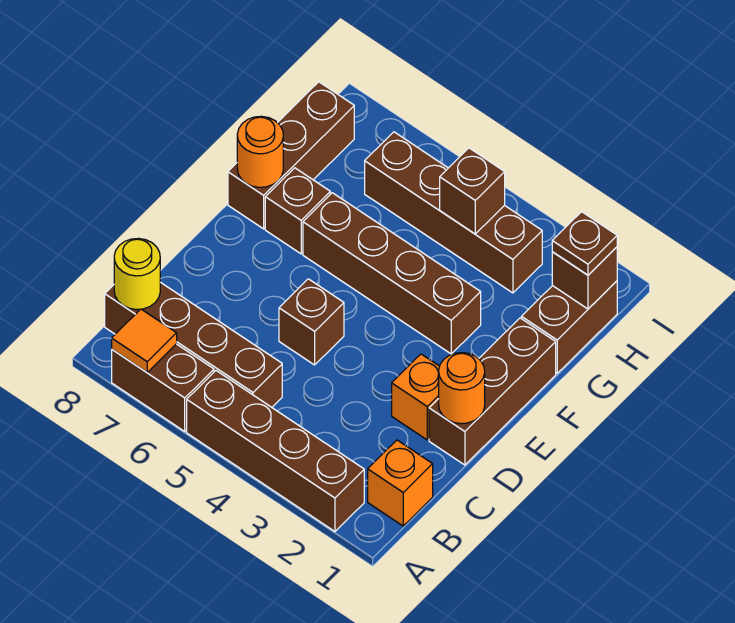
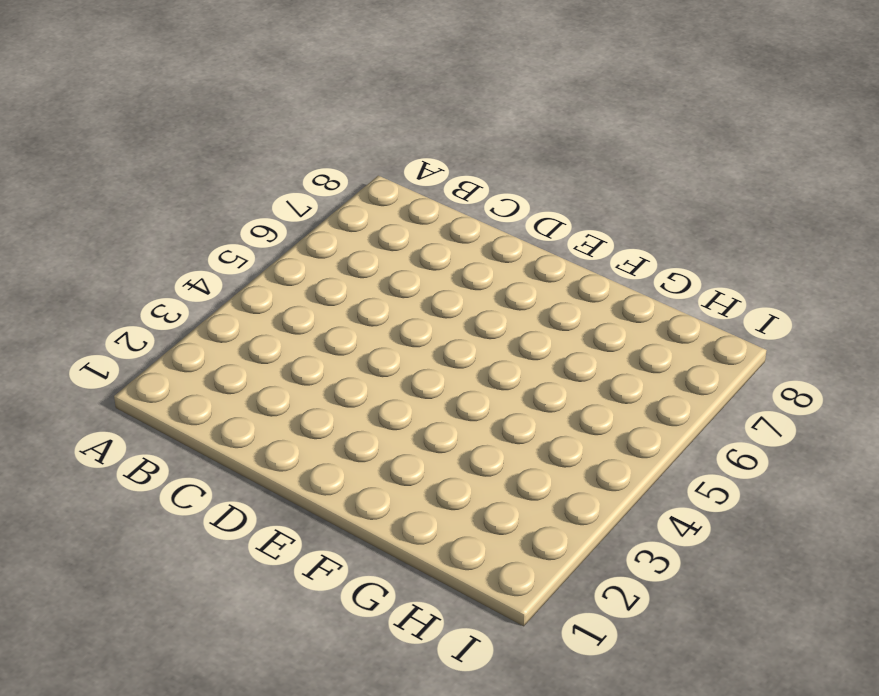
none -> brown brick A2:A5 level 1
none -> brown brick A6:A7 level 1
none -> orange brick B1 level 1

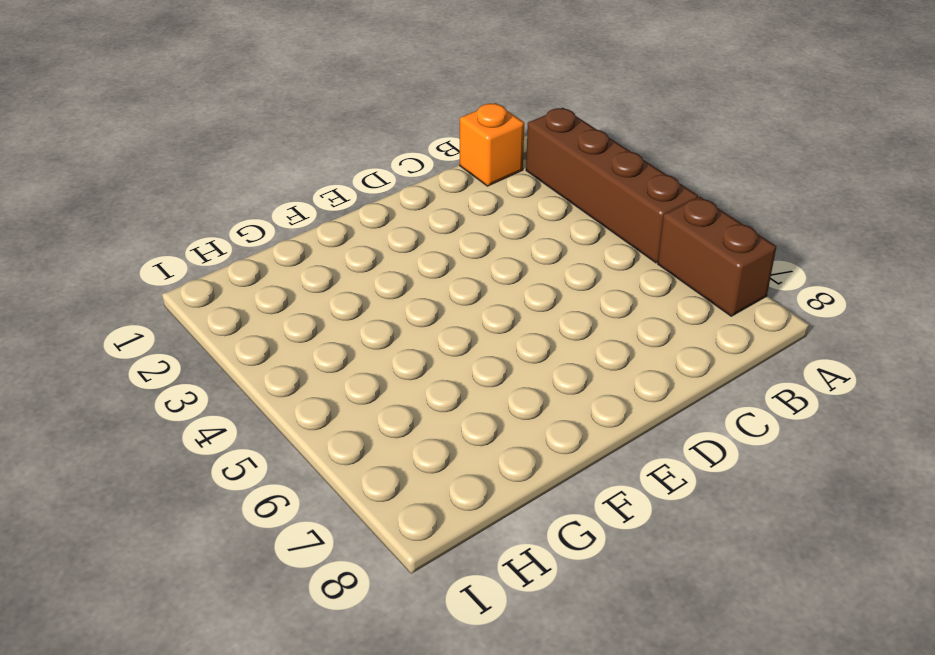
none -> brown brick B5:B8 level 1
none -> brown brick D1:F1 level 1
none -> orange brick D2 level 1

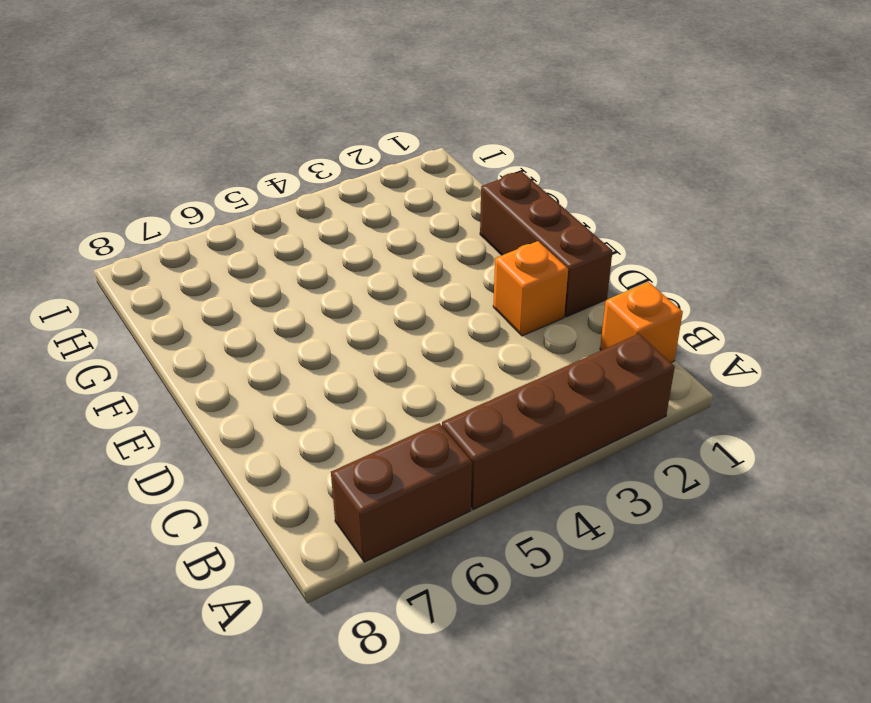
none -> brown brick B5:B8 level 1
none -> brown brick D5 level 1
none -> brown brick F3:F6 level 1

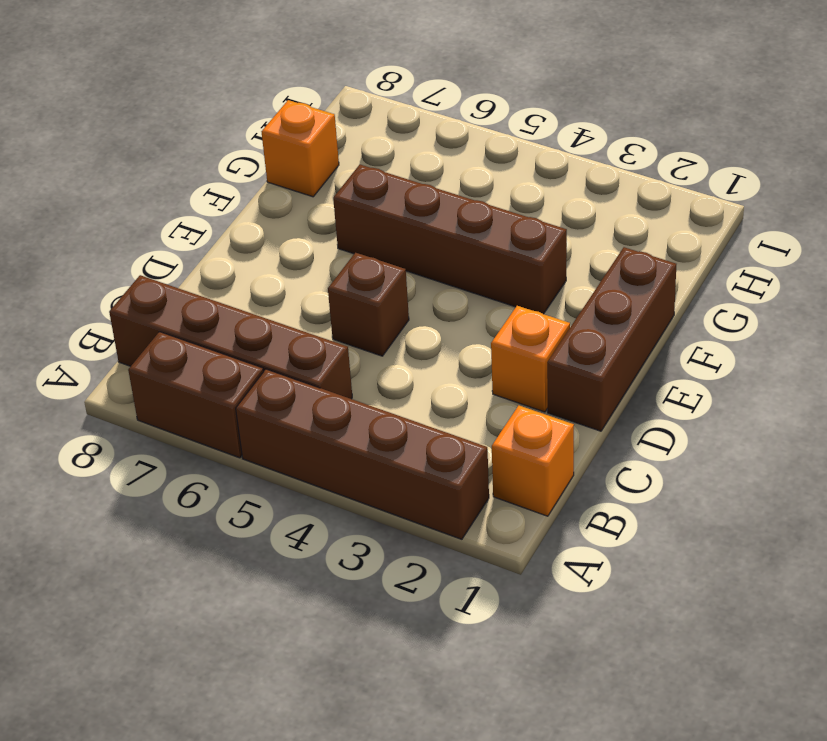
orange brick G8 level 1 -> brown brick F8:H8 level 1
none -> brown brick F7 level 1
none -> brown brick G1:H1 level 1
none -> brown brick H3:H6 level 1

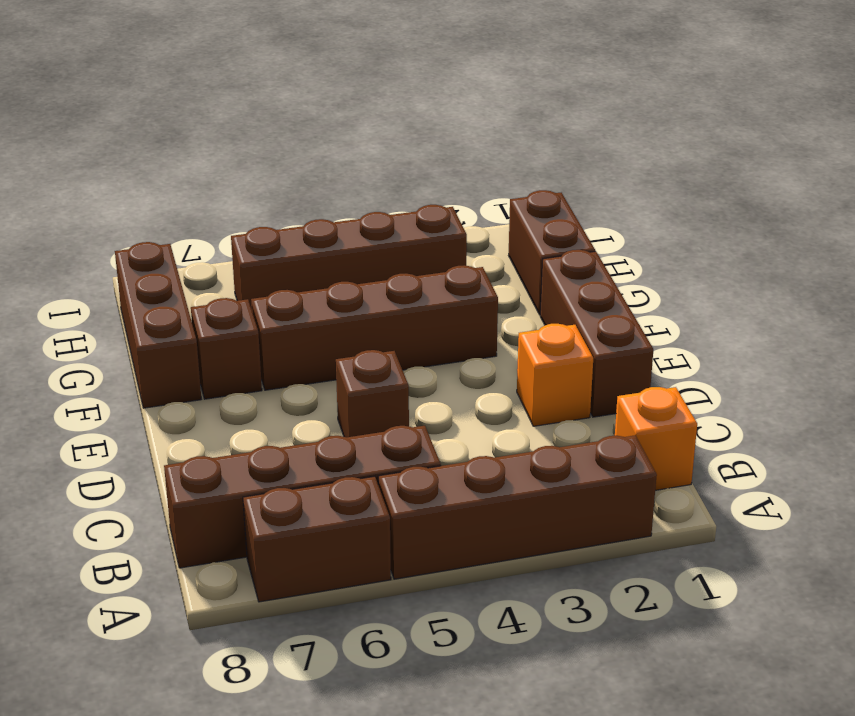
none -> orange tile A7 level 2
none -> yellow round brick B8 level 2
none -> orange round brick D1 level 2

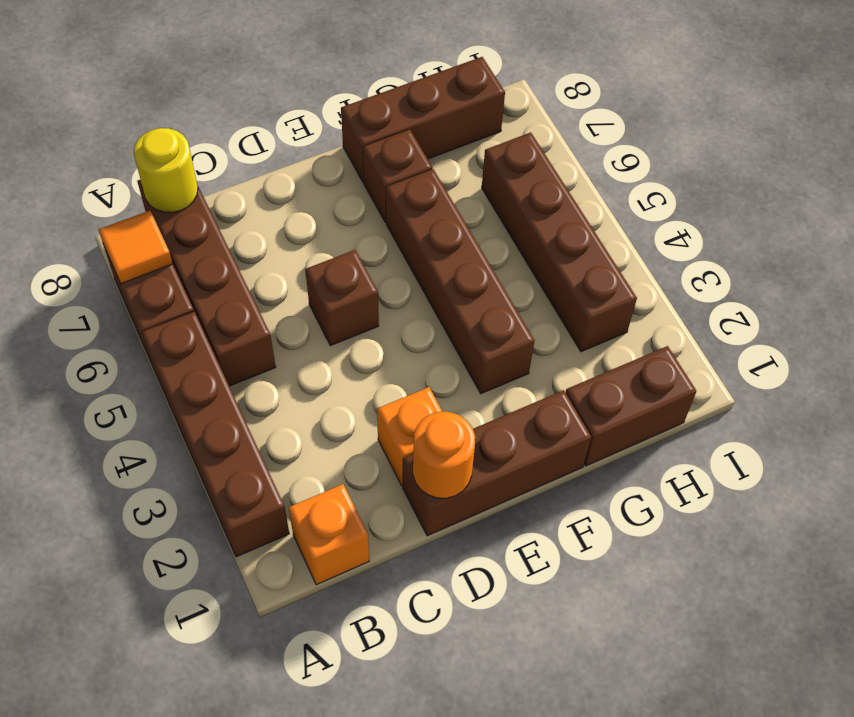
none -> orange round brick F8 level 2
none -> brown brick H1 level 2
none -> brown brick H4 level 2

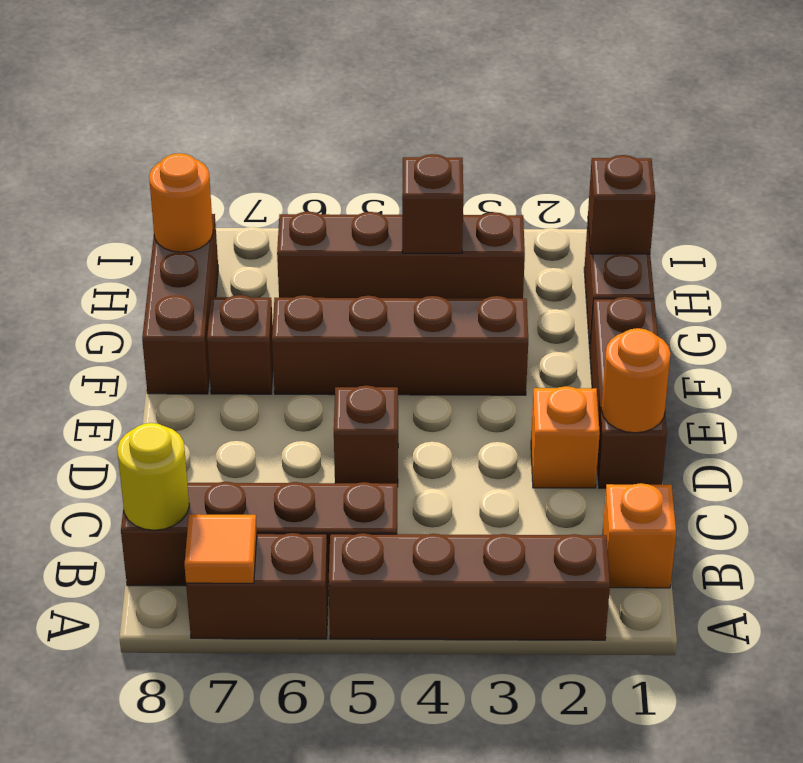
orange round brick H8 level 2 -> orange round brick F8 level 2
none -> brown plate H1 level 3

